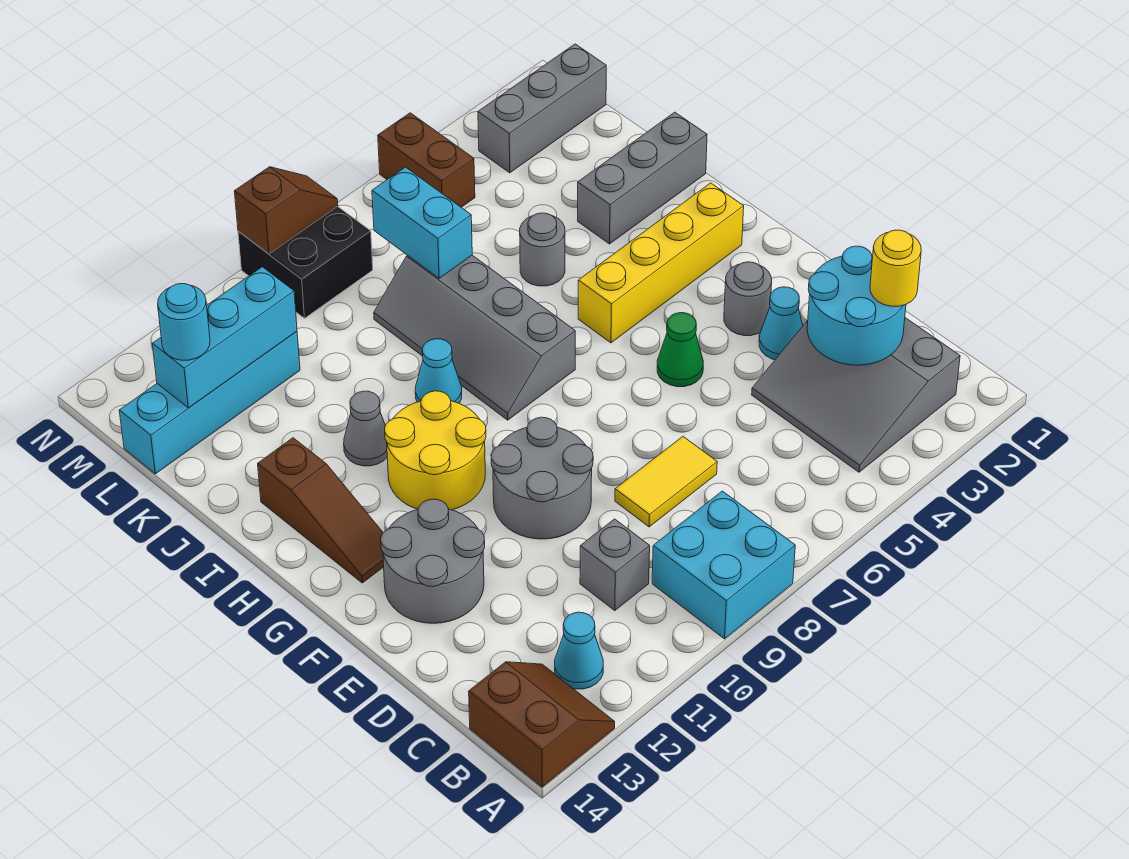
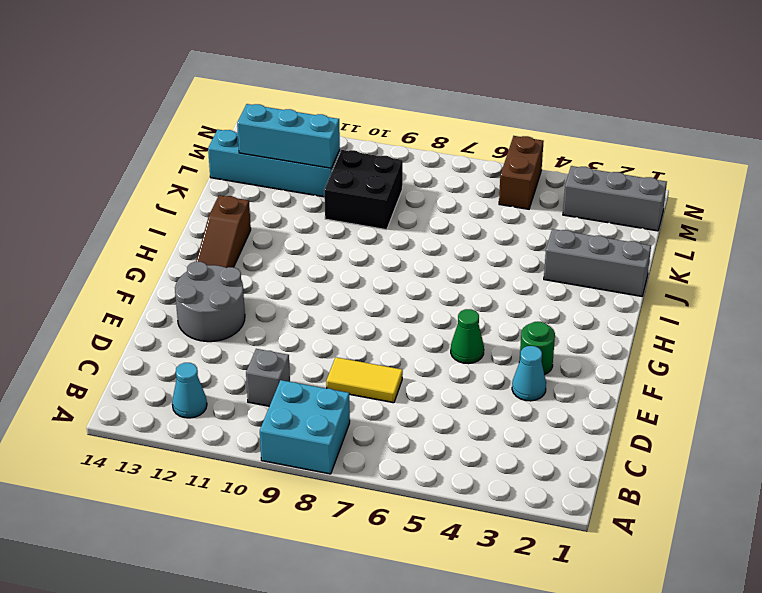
green round brick F3 level 1 -> grey round brick F3 level 1
black brick K9:L10 level 1 -> black brick M8:N9 level 1
none -> brown slope A13:B14 level 1 top 14
none -> grey slope B2:D4 level 1 top 2
none -> grey round brick E9:F10 level 1

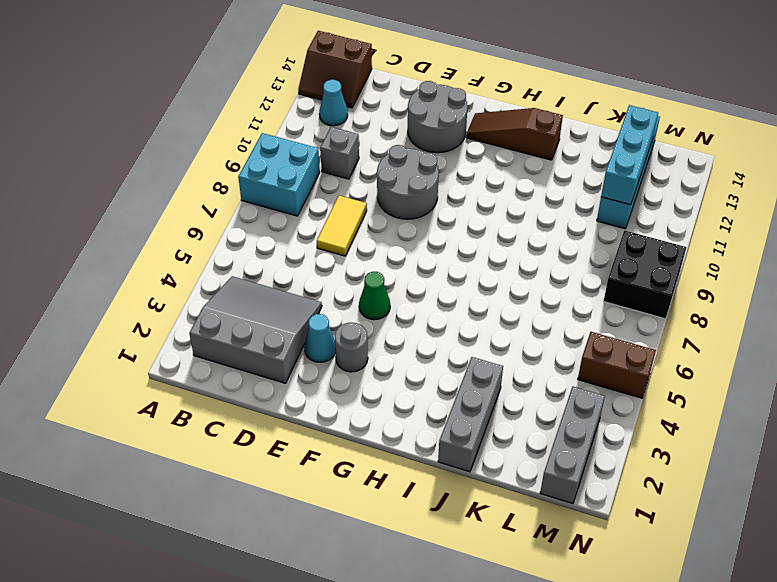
none -> yellow round brick G10:H11 level 1
none -> yellow brick H2:H5 level 1
none -> grey slope H7:K8 level 1 top 7

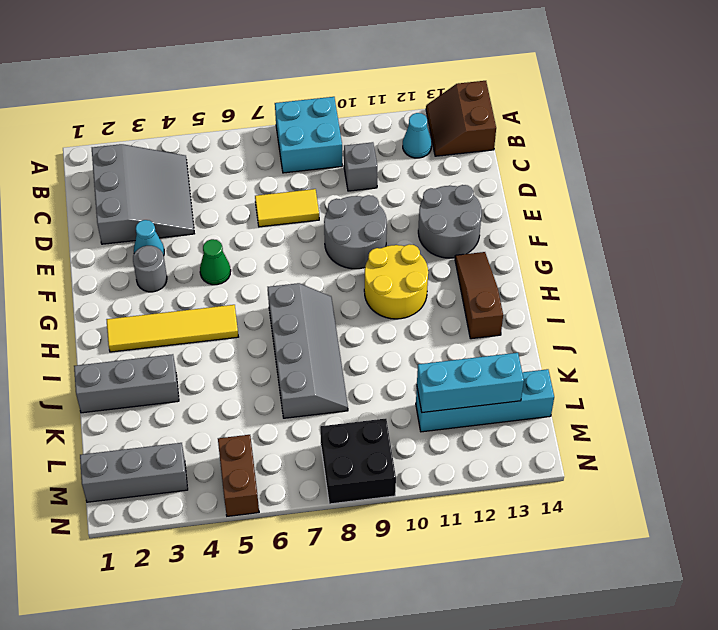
yellow tile H2:H5 level 1 -> yellow brick H2:H5 level 1
none -> cyan cone I9 level 1
none -> grey cone I11 level 1
none -> grey round brick J5 level 1

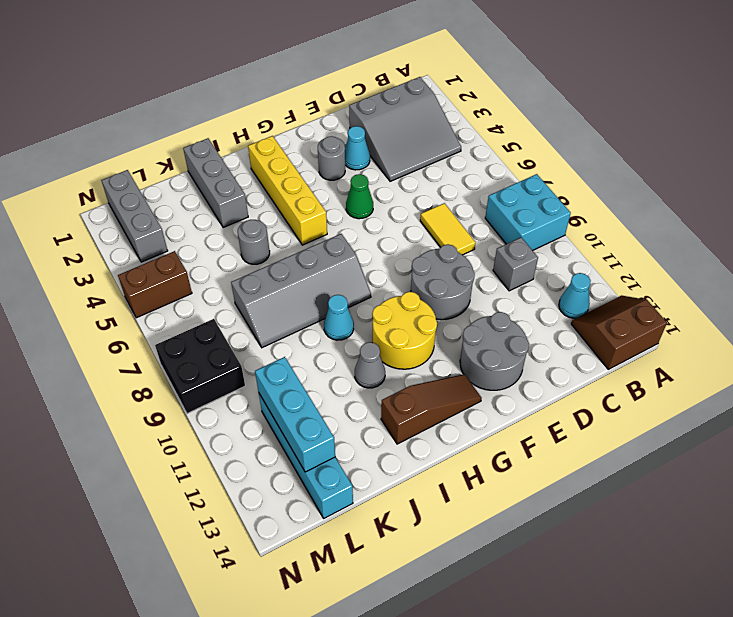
none -> cyan round brick C2:D3 level 2
none -> cyan brick K7:L7 level 2
none -> brown slope N8:N9 level 2 top 9

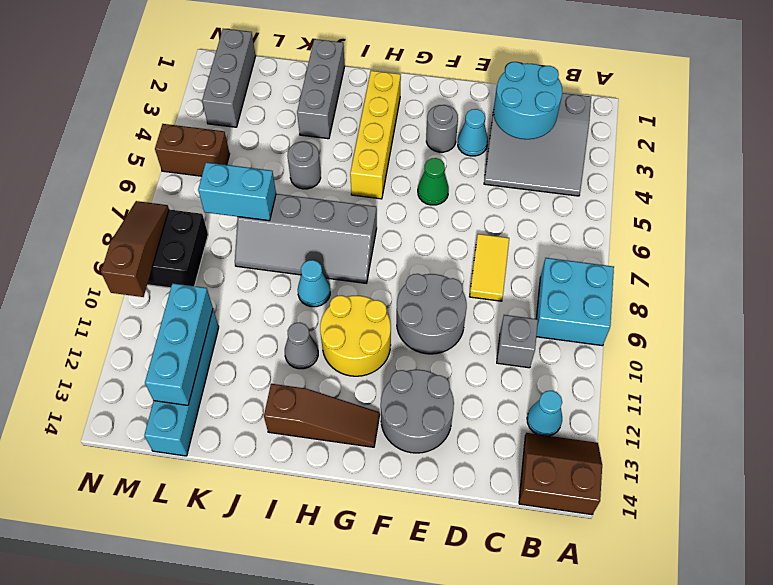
brown slope N8:N10 level 2 top 10 -> brown slope N8:N9 level 2 top 9
none -> yellow round brick C2 level 3
none -> cyan round brick L13 level 3

